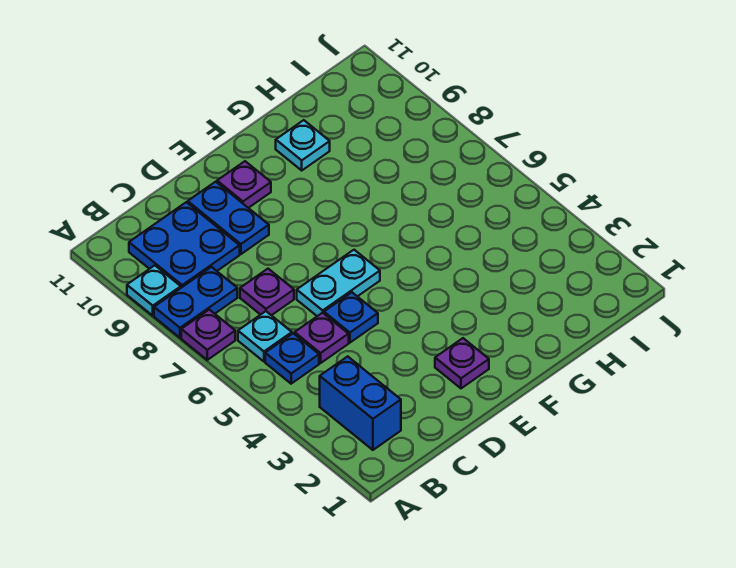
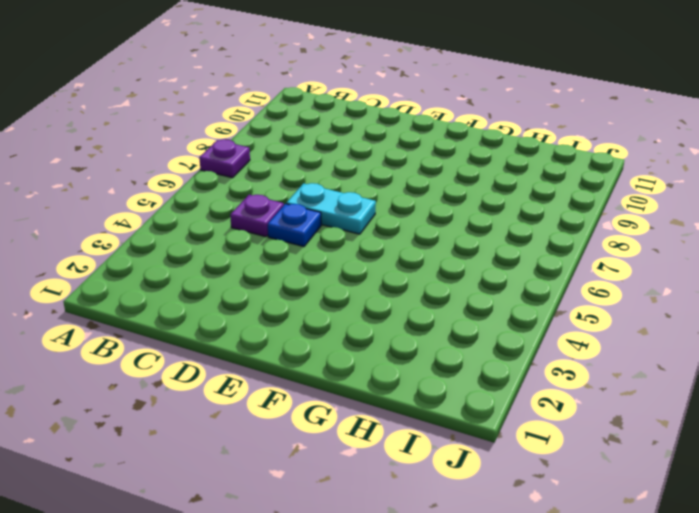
none -> blue plate A8:B8 level 1
none -> cyan plate A9 level 1
none -> blue brick B2:B3 level 1

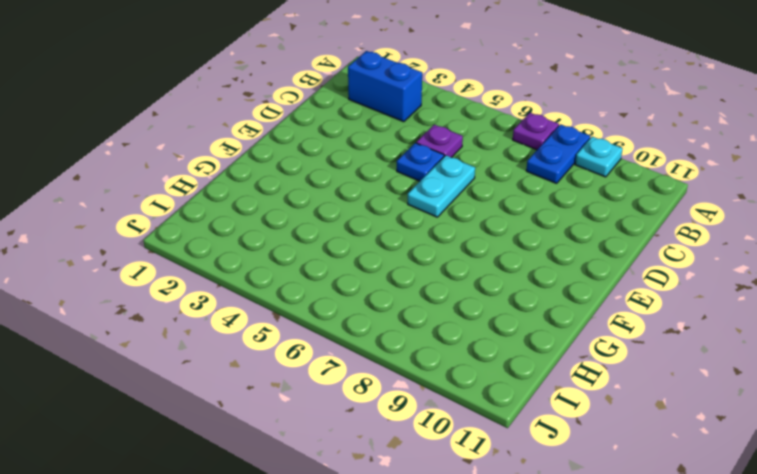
none -> blue plate B5 level 1
none -> cyan plate B6 level 1
none -> blue plate B9:C10 level 1

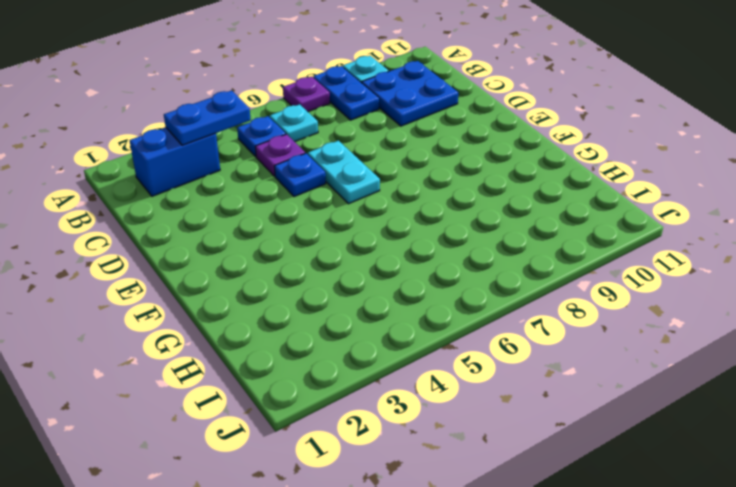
blue plate B3:B4 level 2 -> blue plate D9:D10 level 1
none -> purple plate C7 level 1
none -> purple plate E2 level 1
none -> purple plate E10 level 1

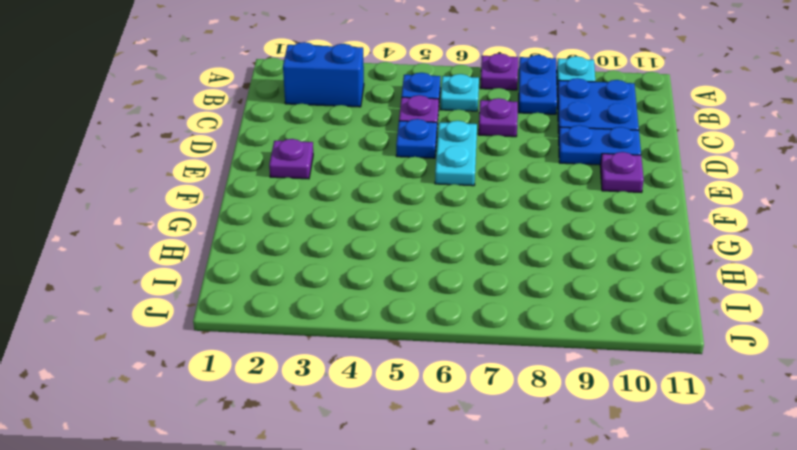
none -> cyan plate G10 level 1

